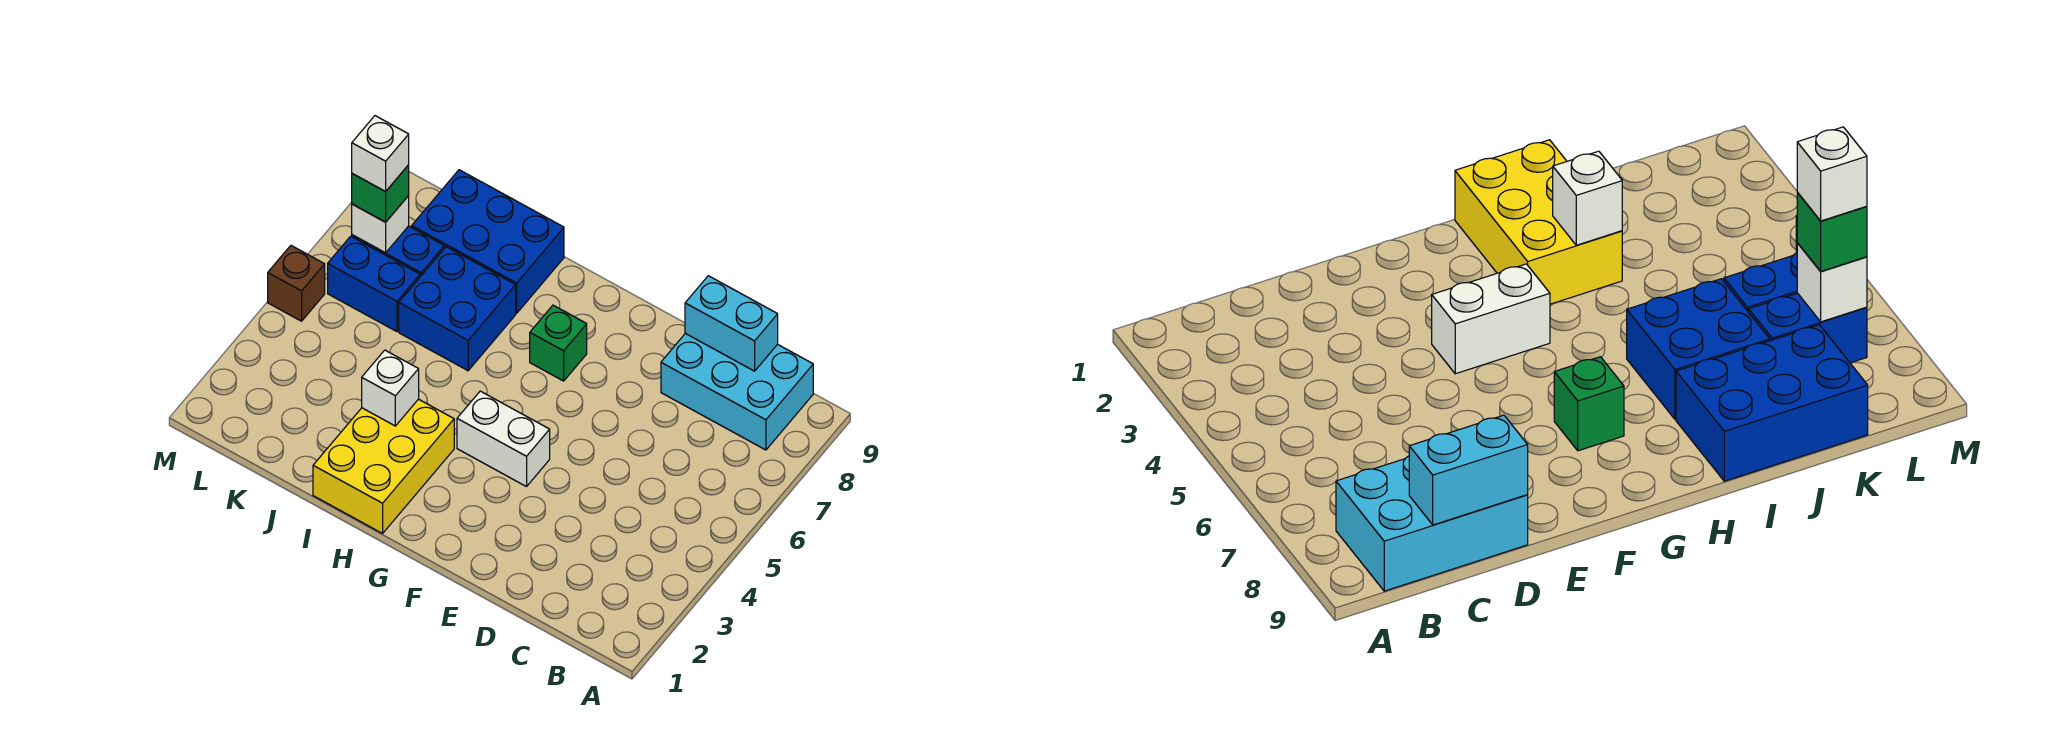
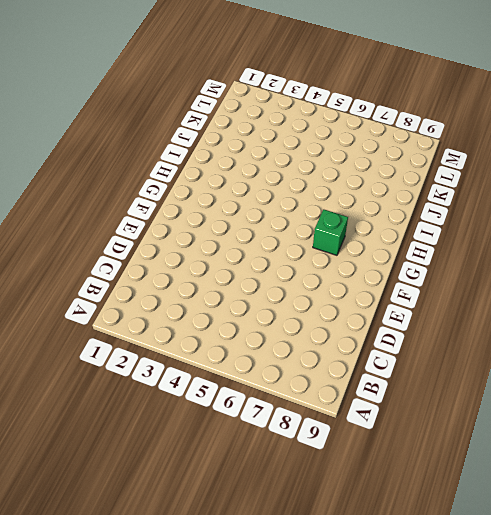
none -> cyan brick B8:D9 level 1
none -> white brick F4:G4 level 1
none -> yellow brick H1:I3 level 1

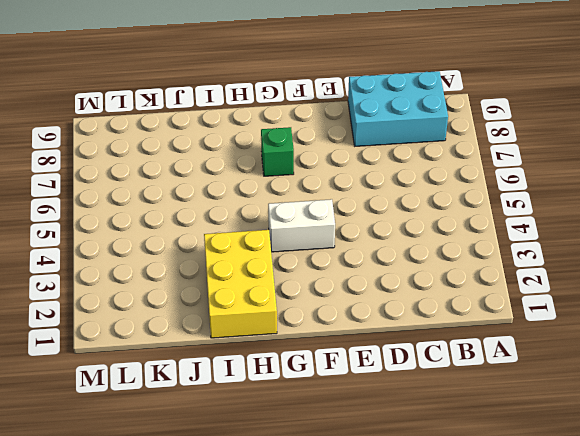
none -> blue brick I6:J7 level 1
none -> blue brick I8:K9 level 1
none -> blue brick K6:L6 level 1

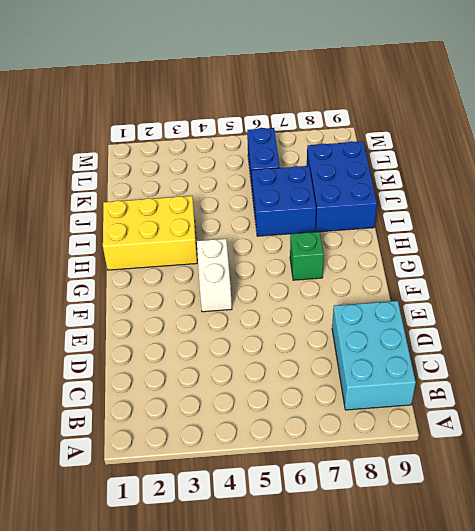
none -> blue brick K7:L7 level 1
none -> brown brick M5 level 1
none -> cyan brick C9:D9 level 2

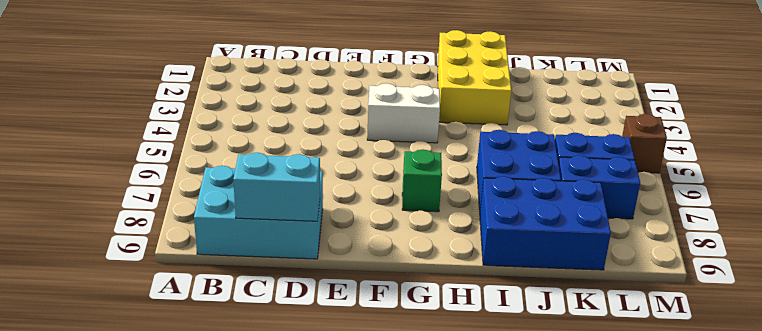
none -> white brick I3 level 2
none -> white brick L7 level 2
none -> green brick L7 level 3

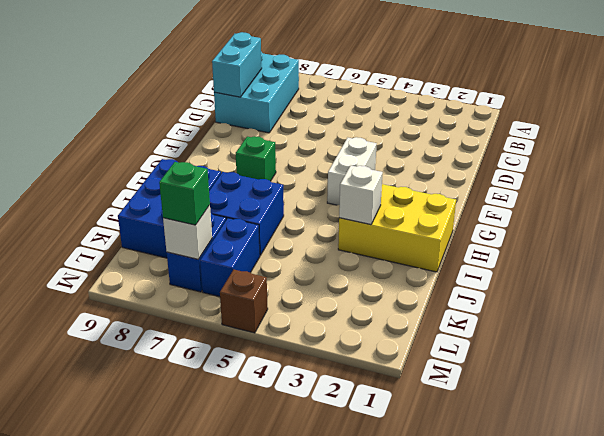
none -> white brick L7 level 4

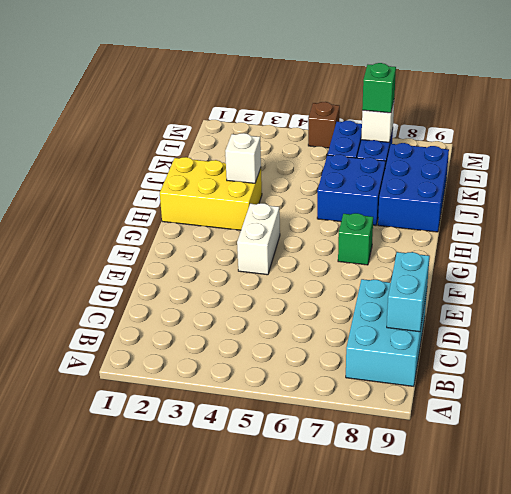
none -> white brick L7 level 4

